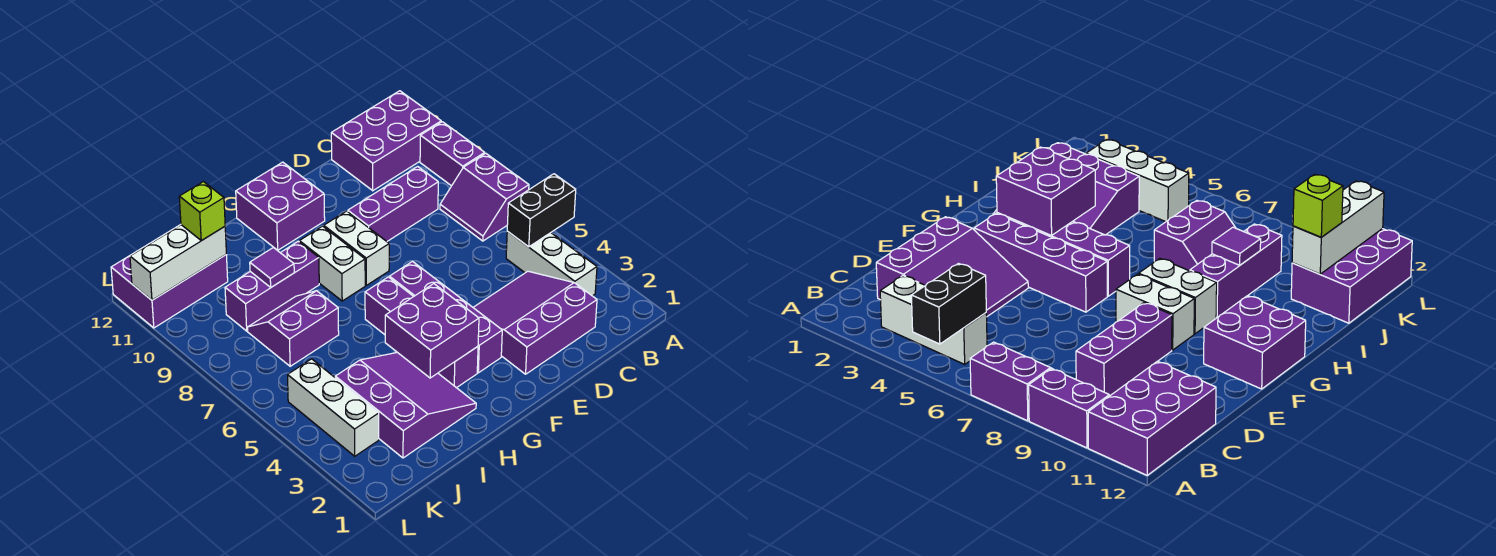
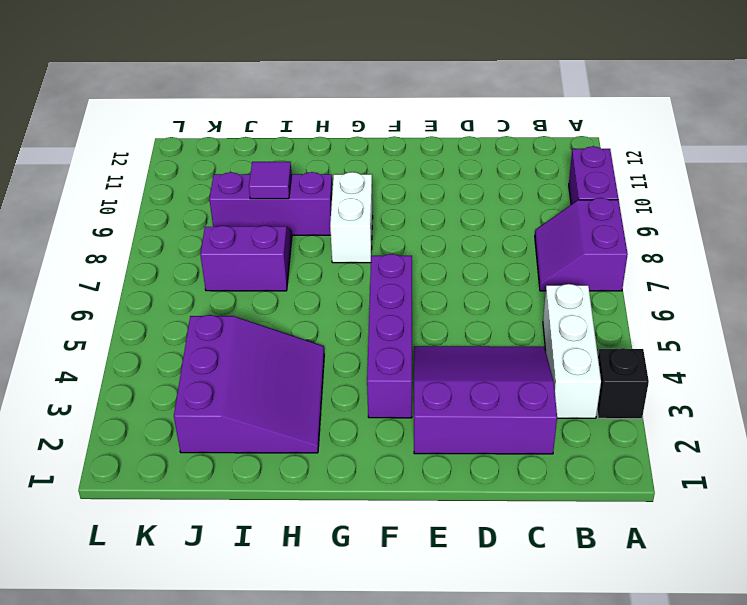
black brick A3 level 1 -> none
none -> purple brick A11:C12 level 1
none -> purple brick C9:E9 level 1
none -> white brick F8:F9 level 1

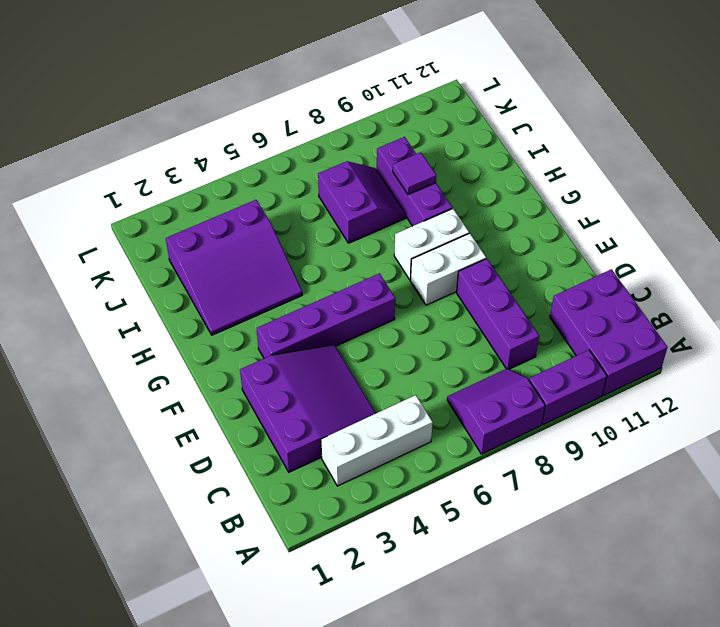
none -> purple brick F11:G12 level 1
none -> purple brick G3:G6 level 1
none -> purple brick J11:L12 level 1

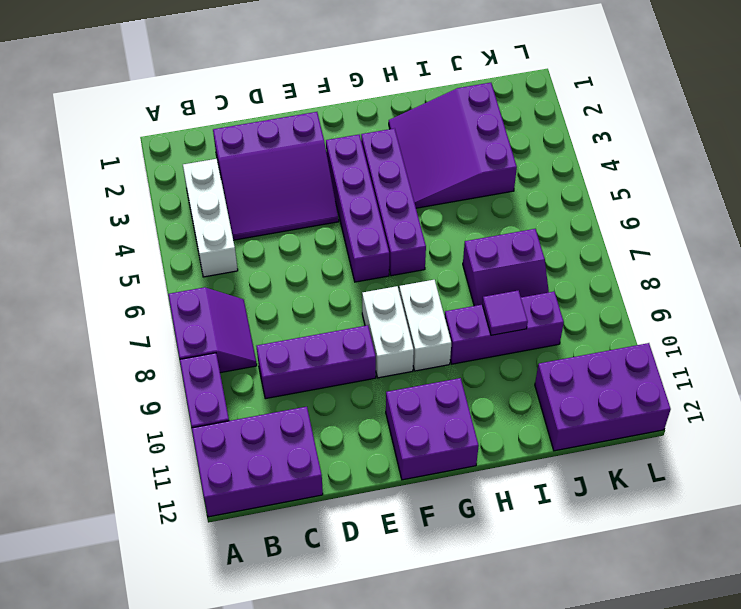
none -> white brick K3:K5 level 1
none -> black brick A5:B5 level 2
none -> purple brick G3:H4 level 2

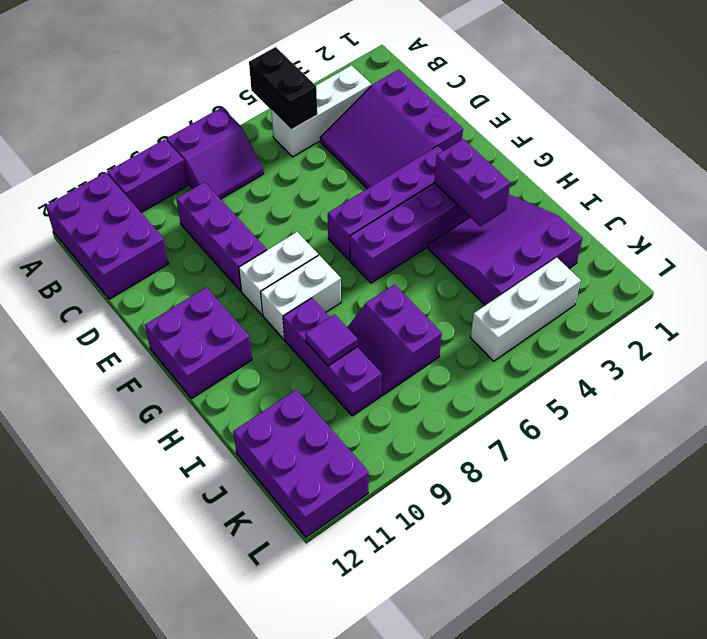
purple brick G3:H3 level 2 -> purple brick G3:H4 level 2
none -> white brick J11:L11 level 2
none -> lime brick J11 level 3

